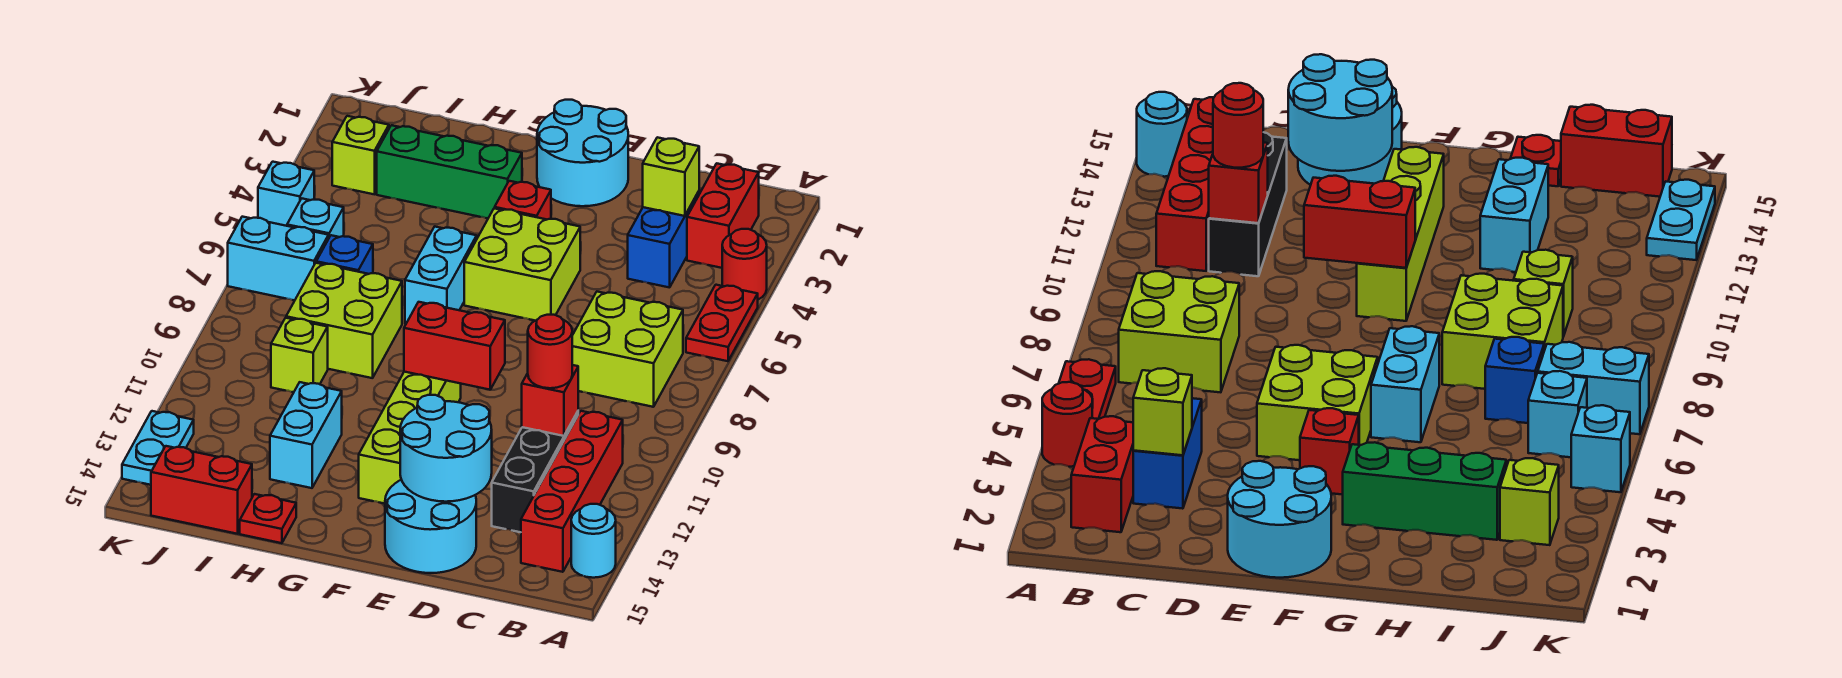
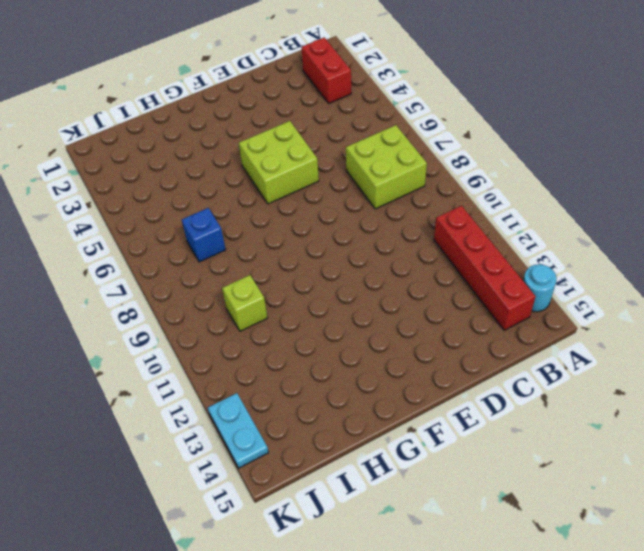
none -> red round brick A4 level 1
none -> red plate A5:A6 level 1
none -> blue brick C3:C4 level 1
none -> black brick C11:C13 level 1

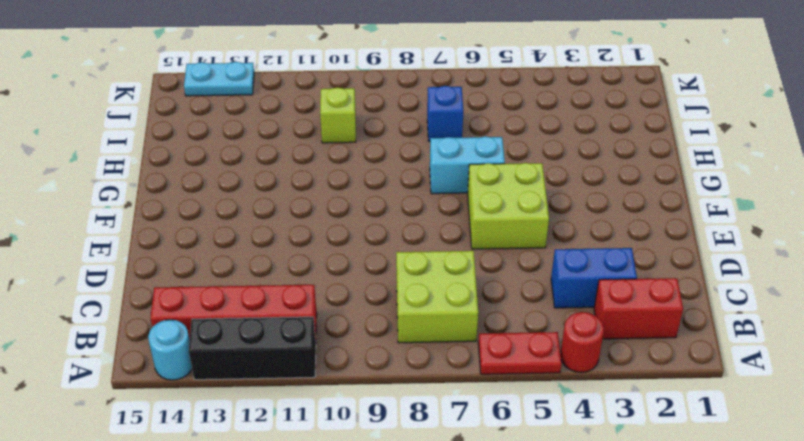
black brick A11:A13 level 1 -> black brick C11:C13 level 1
none -> cyan round brick D14:E15 level 1
none -> cyan round brick E1:F2 level 1
none -> red brick F4 level 1
none -> lime brick F10:F13 level 1

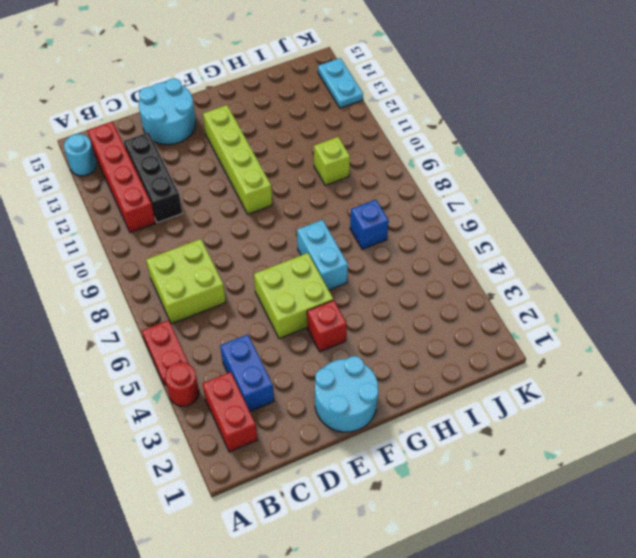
none -> green brick G3:I3 level 1
none -> lime brick H8:I9 level 1
none -> cyan brick H12:H13 level 1
none -> red plate H15 level 1

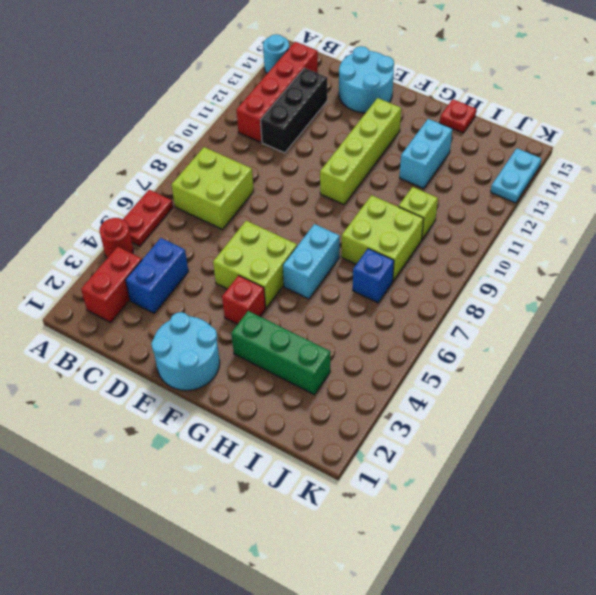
none -> red brick I15:J15 level 1
none -> lime brick J3 level 1
none -> cyan brick J6 level 1
none -> cyan brick J7:K7 level 1

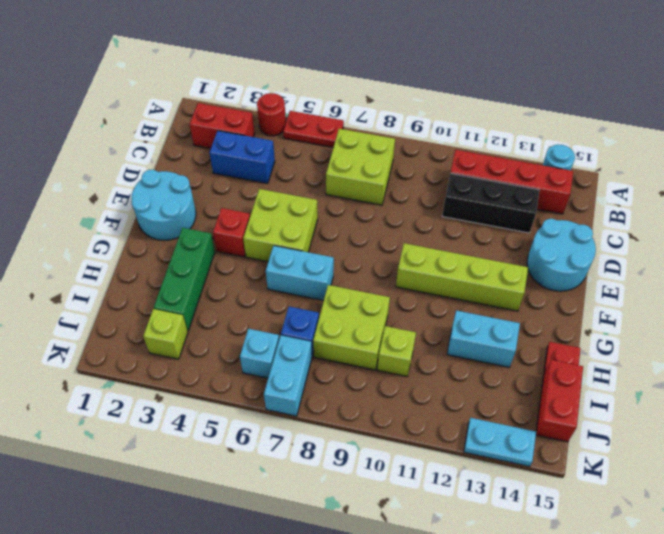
none -> cyan brick K5 level 1
none -> lime brick C3 level 2
none -> red brick C11 level 2
none -> cyan round brick D13:E14 level 2

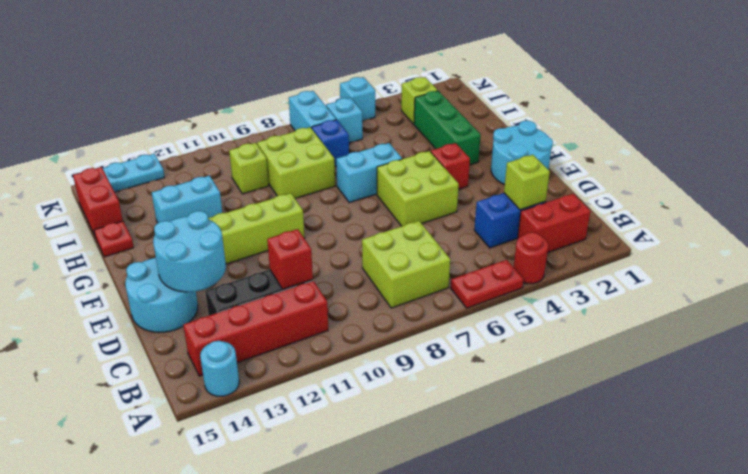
none -> red brick E10:F10 level 2
none -> red round brick C11 level 3

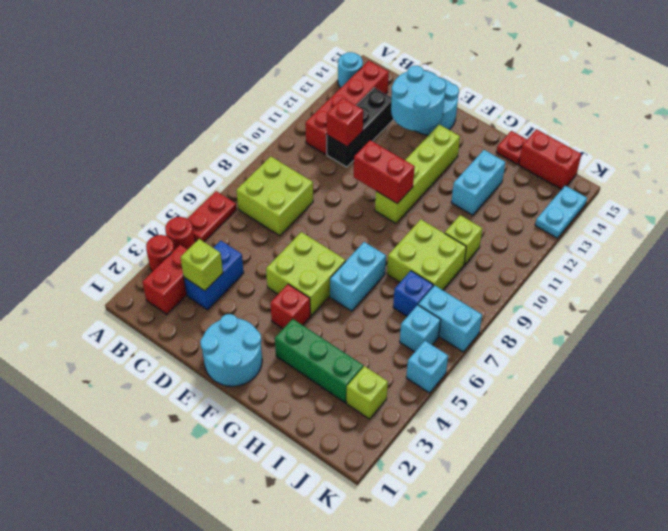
red round brick A3 level 1 -> red round brick C11 level 3

